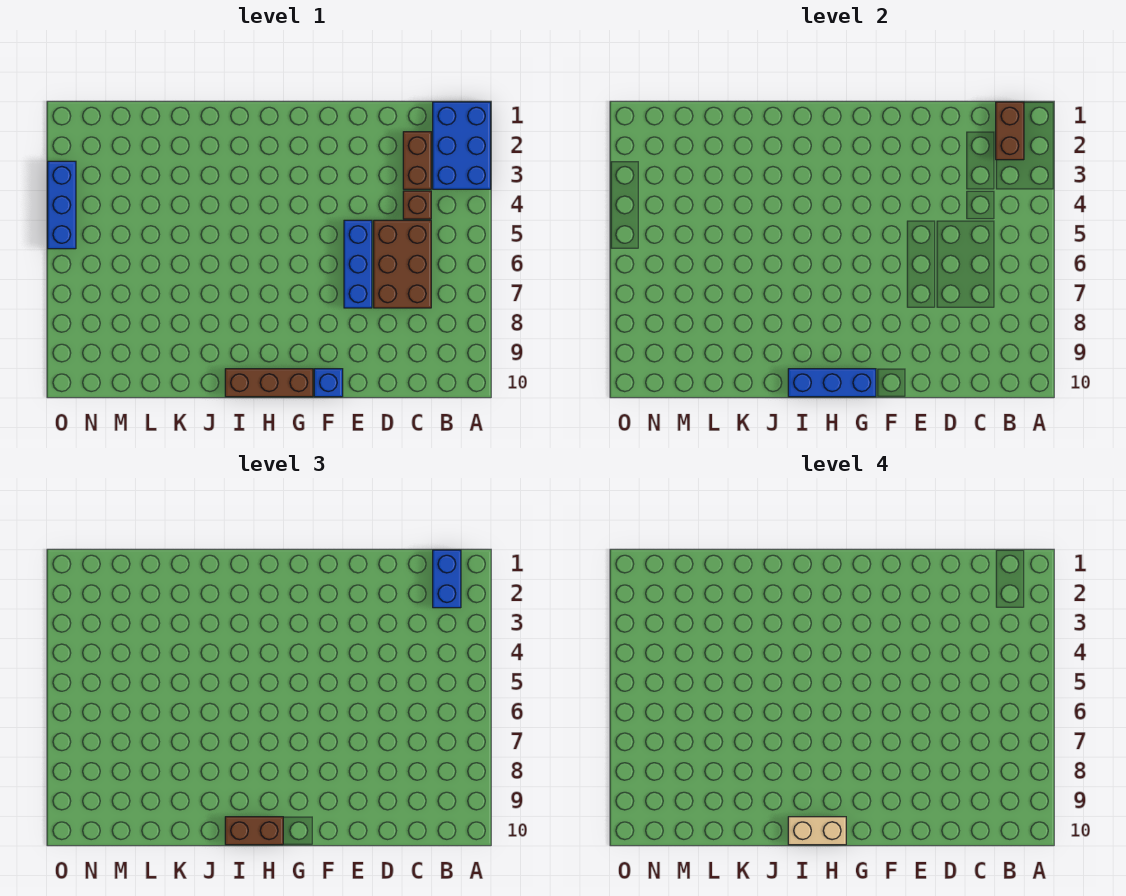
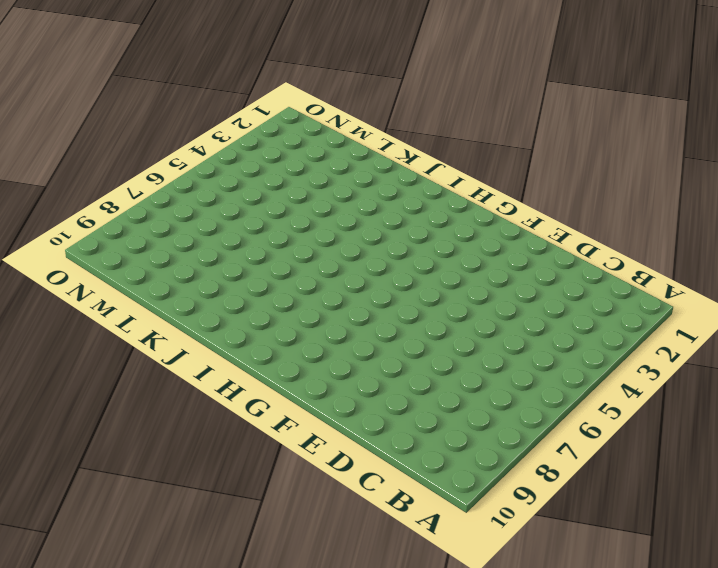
none -> blue brick A1:B3 level 1
none -> brown brick C2:C3 level 1
none -> brown brick C4 level 1

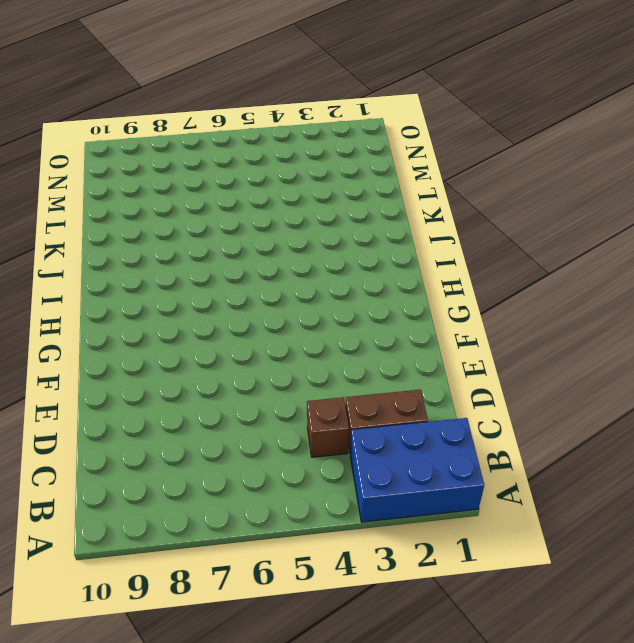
none -> brown brick C5:D7 level 1
none -> blue brick E5:E7 level 1
none -> blue brick F10 level 1

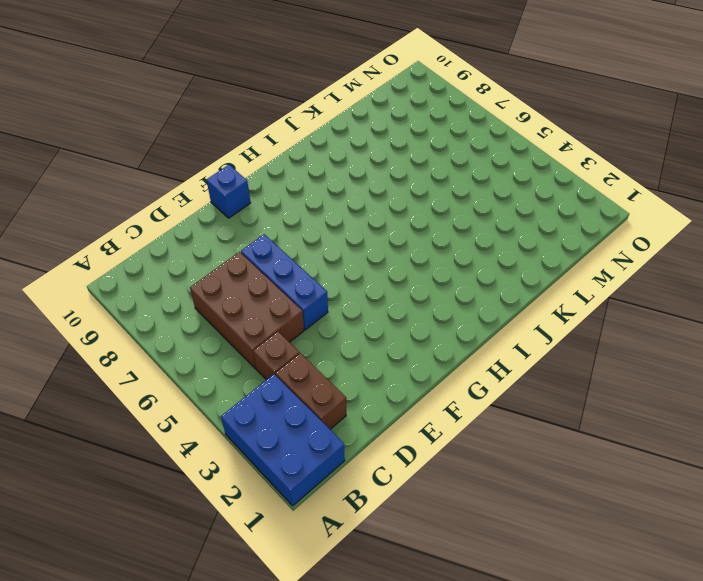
none -> brown brick G10:I10 level 1
none -> blue brick O3:O5 level 1
none -> brown brick B1:B2 level 2

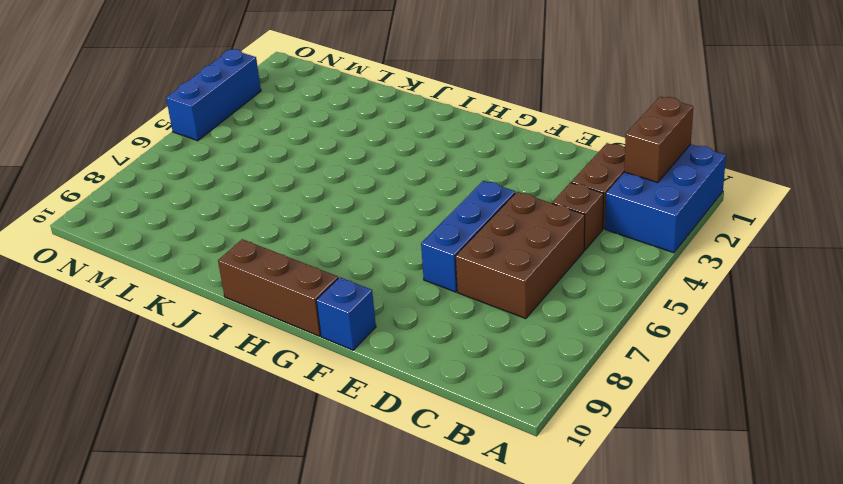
none -> blue brick G10:I10 level 2
none -> blue brick B1:B2 level 3
none -> brown brick H10:I10 level 3

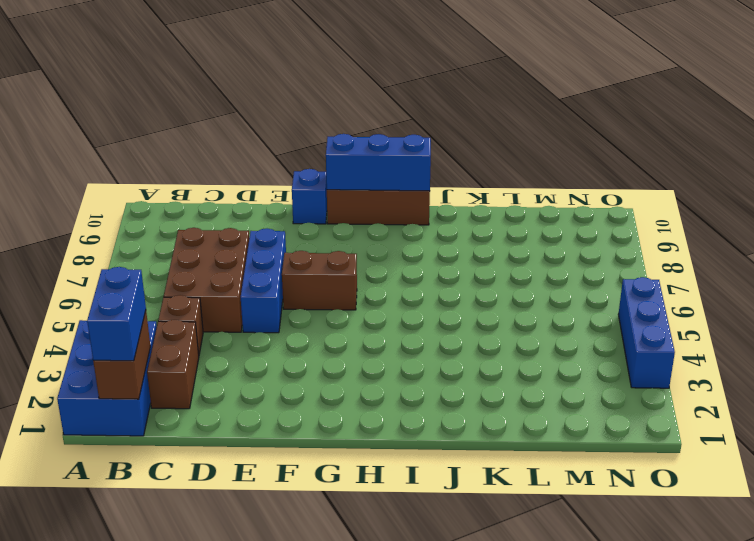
brown brick F6:G6 level 1 -> brown brick H10:I10 level 3
none -> tan brick H10:I10 level 4

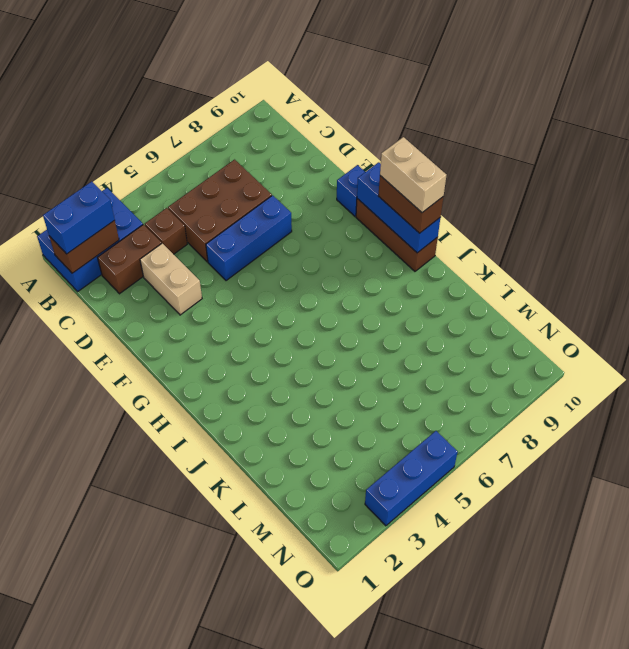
tan brick D3:E3 level 1 -> none

